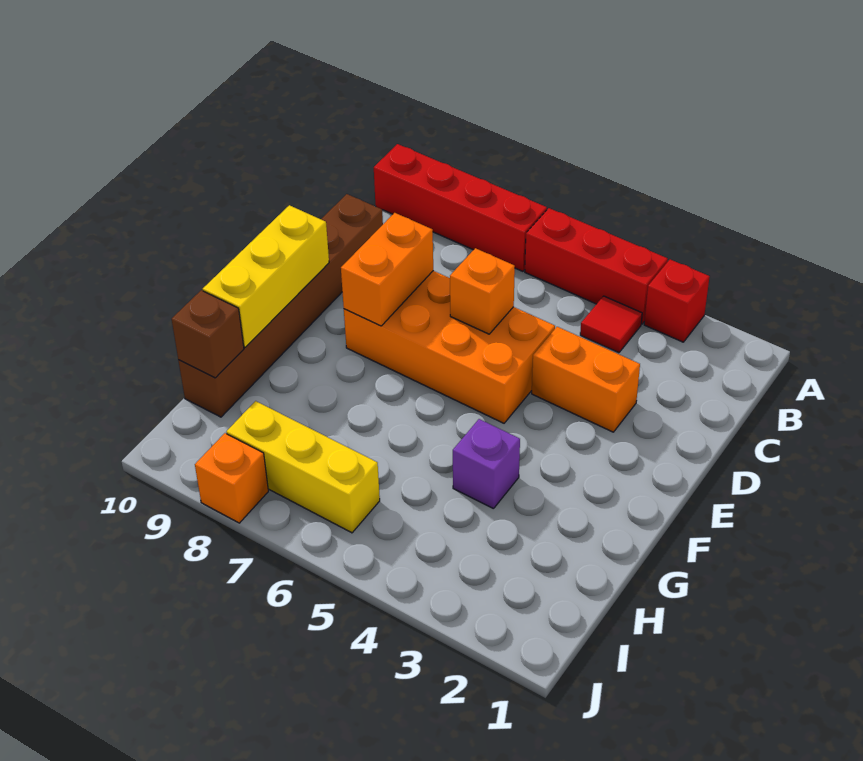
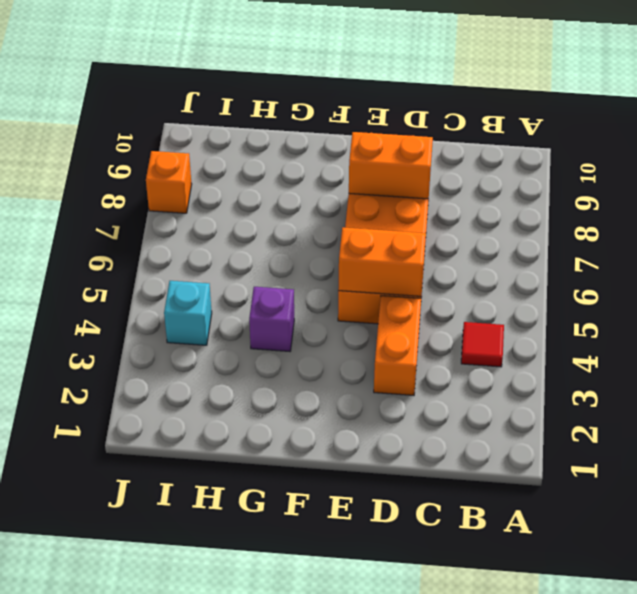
orange brick D5:E5 level 2 -> none
cyan brick I4 level 1 -> none
none -> red brick A3 level 1
none -> red brick A4:A6 level 1
none -> red brick A7:A10 level 1

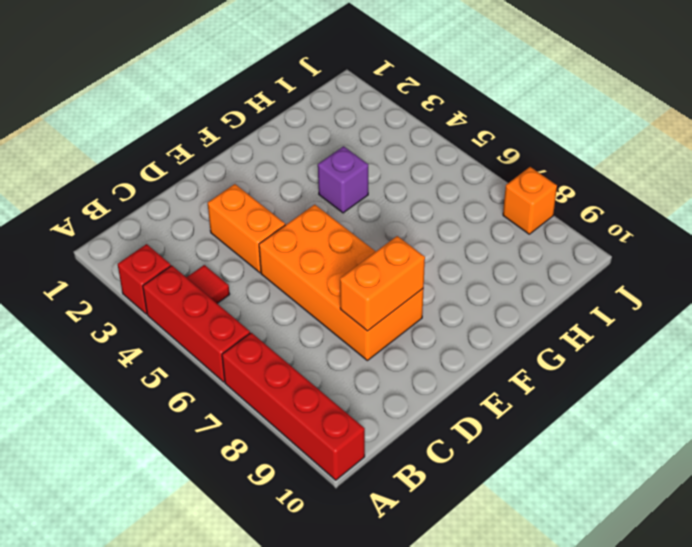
none -> brown brick C10:H10 level 1
none -> yellow brick I6:I8 level 1
none -> orange brick D6 level 2

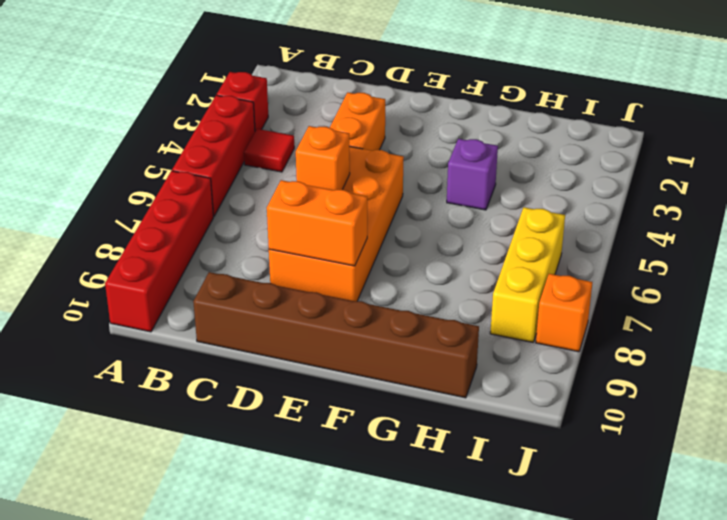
none -> yellow brick E10:G10 level 2
none -> brown brick H10 level 2

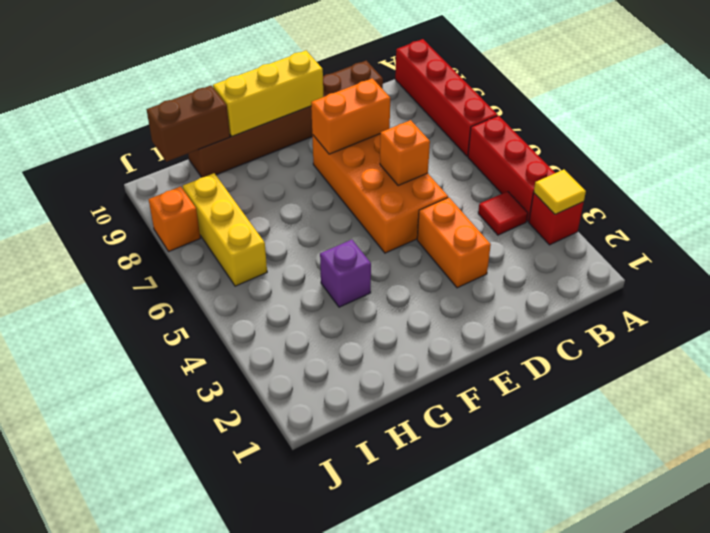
yellow tile A3 level 2 -> none
brown brick H10:I10 level 2 -> brown brick H10 level 2

